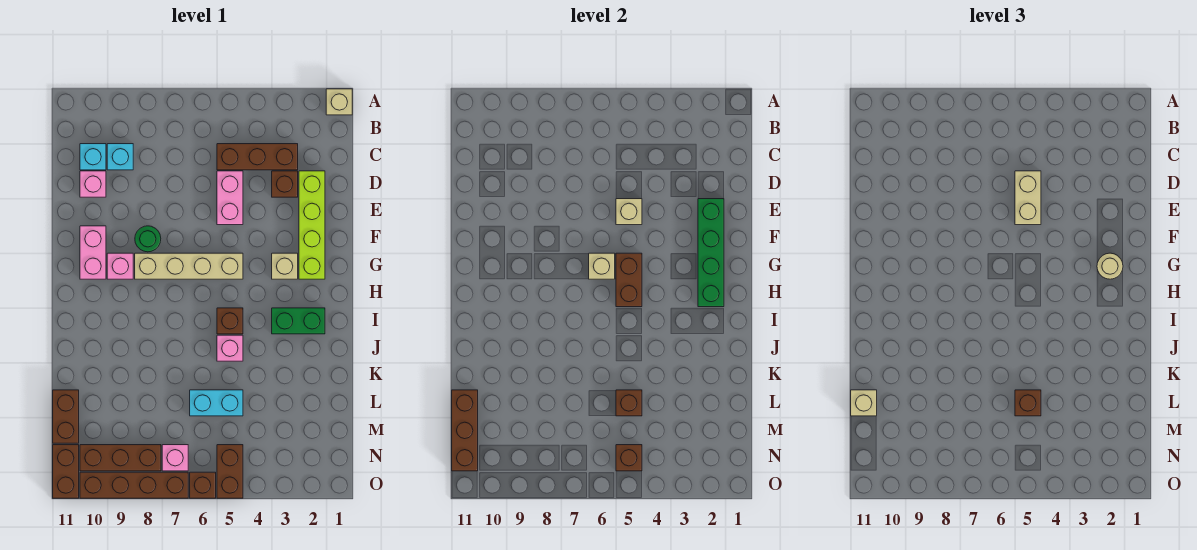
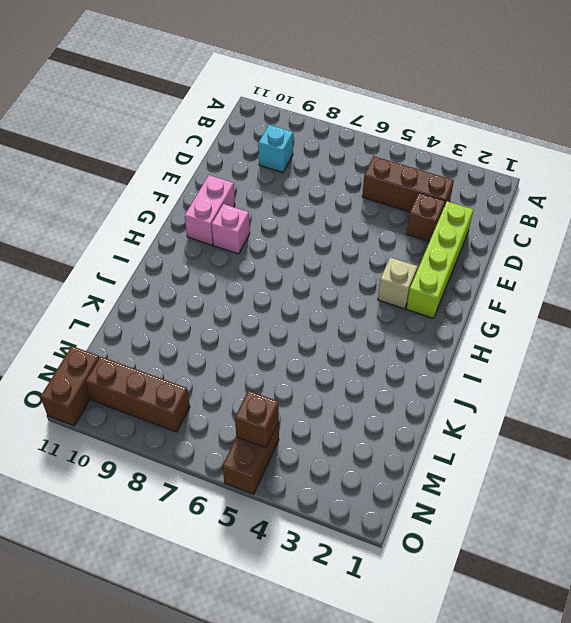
none -> tan brick A1 level 1
none -> cyan brick C10 level 1
none -> pink brick D5:E5 level 1
none -> pink brick D10 level 1

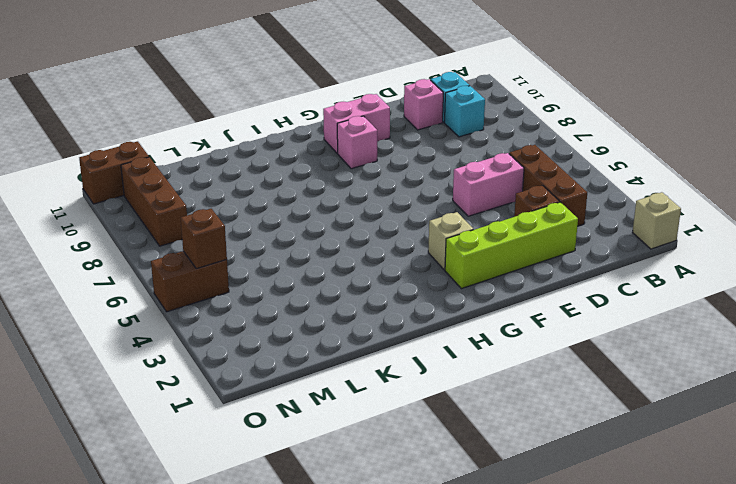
none -> green round brick F8 level 1
none -> tan brick G5:G8 level 1
none -> green brick I2:I3 level 1
none -> brown brick I5 level 1

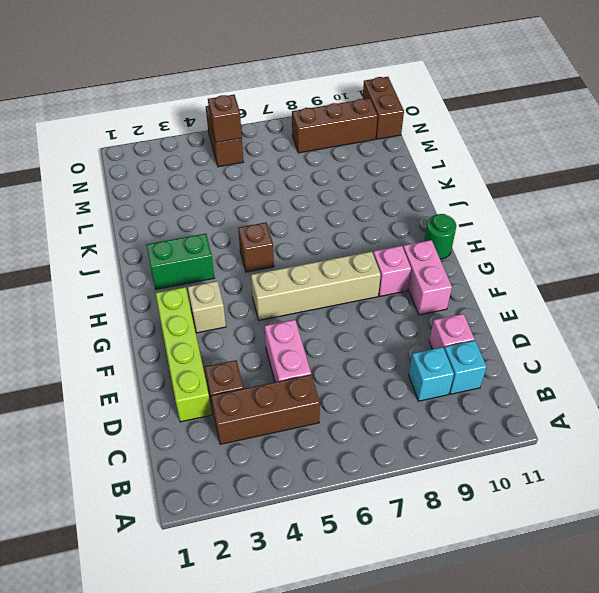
green round brick H11 level 1 -> green round brick F8 level 1
none -> tan brick A1 level 1
none -> pink brick J5 level 1
none -> cyan brick L5:L6 level 1
none -> brown brick L11:M11 level 1

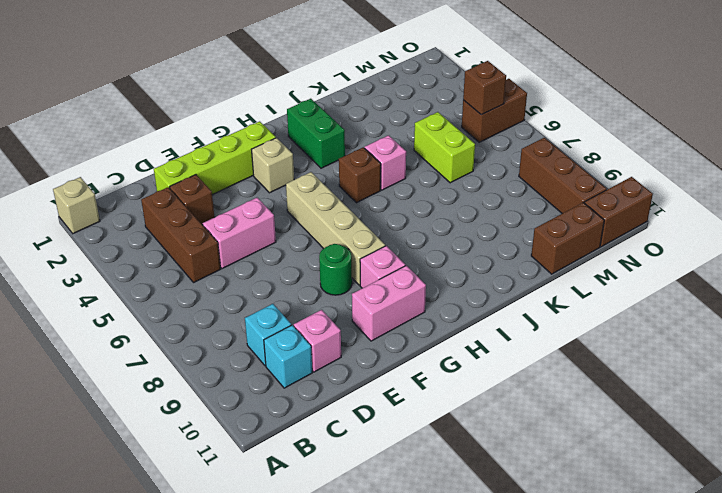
lime brick L5:L6 level 1 -> cyan brick L5:L6 level 1
none -> pink brick N7 level 1
none -> brown brick O6 level 1
none -> brown brick O7:O10 level 1
none -> green brick E2:H2 level 2

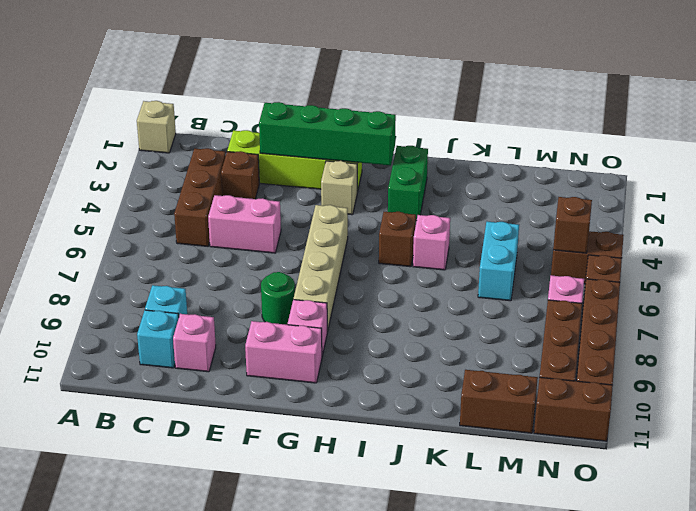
none -> tan brick E5 level 2
none -> brown brick G5:H5 level 2
none -> tan brick G6 level 2
none -> brown brick L5 level 2

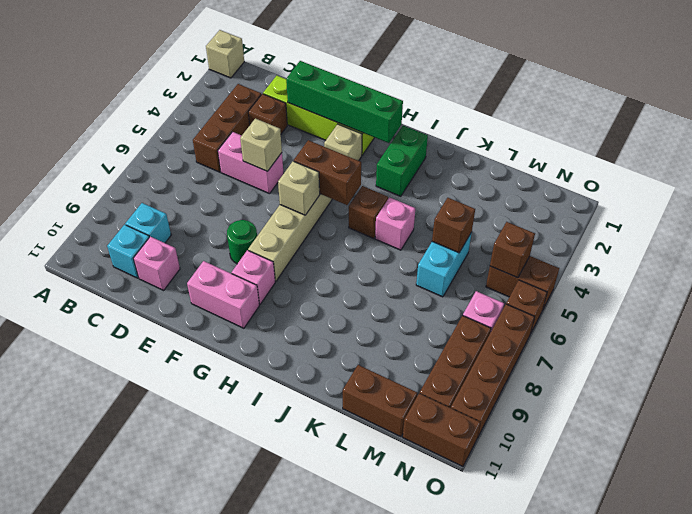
none -> brown brick L11:N11 level 2
none -> tan brick D5:E5 level 3
none -> tan round brick G2 level 3
none -> brown brick L5 level 3

